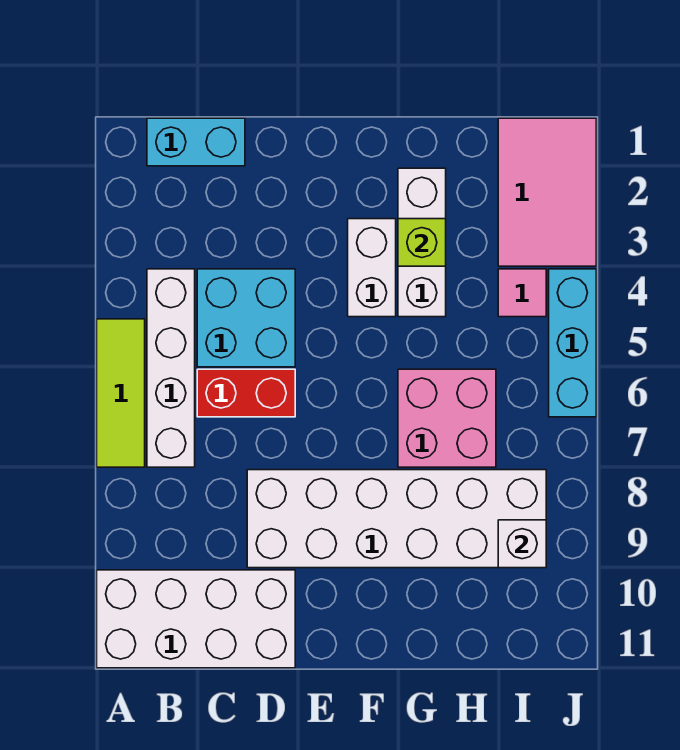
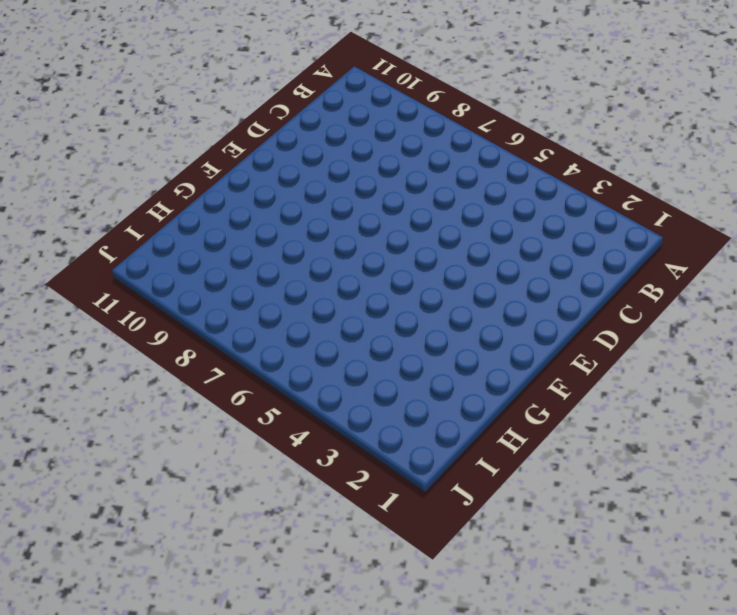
none -> lime tile A5:A7 level 1
none -> white brick A10:D11 level 1
none -> cyan brick B1:C1 level 1

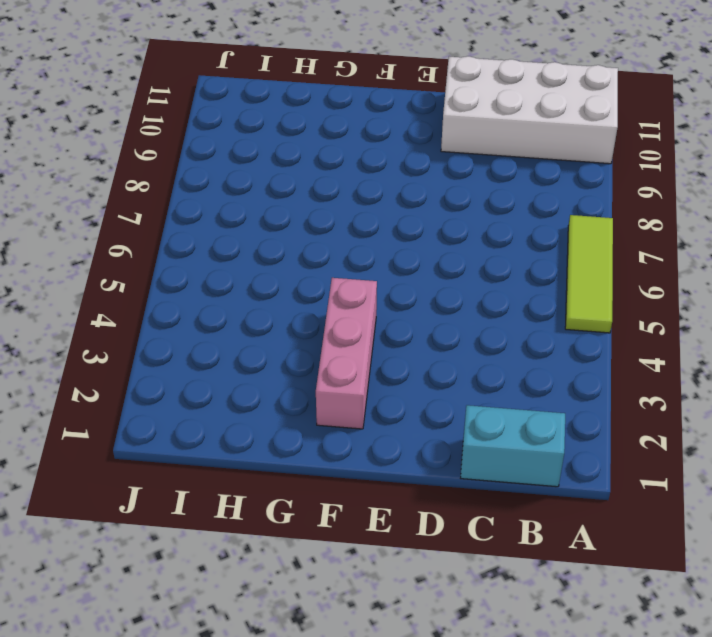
pink brick F2:F4 level 1 -> white brick F3:F4 level 1
none -> white brick B4:B7 level 1
none -> cyan brick C4:D5 level 1
none -> red brick C6:D6 level 1

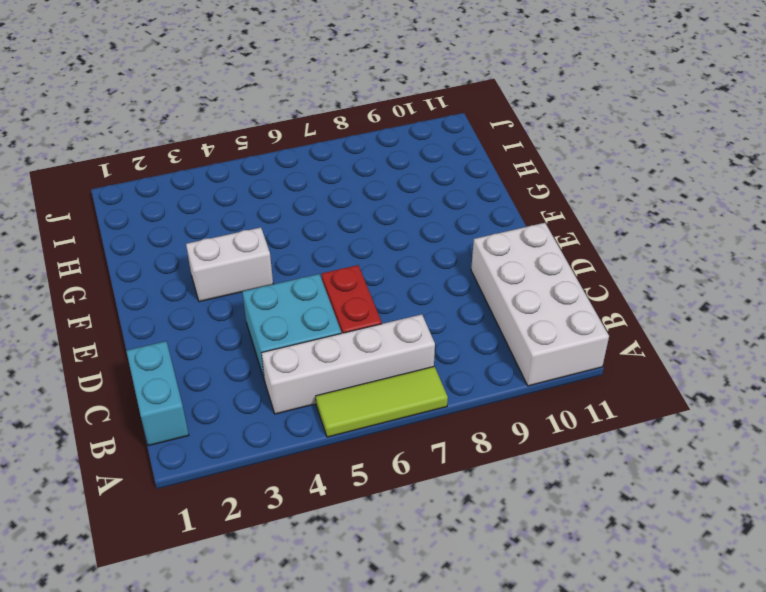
none -> white brick D8:I9 level 1
none -> white brick G2:G4 level 1
none -> pink brick G6:H7 level 1

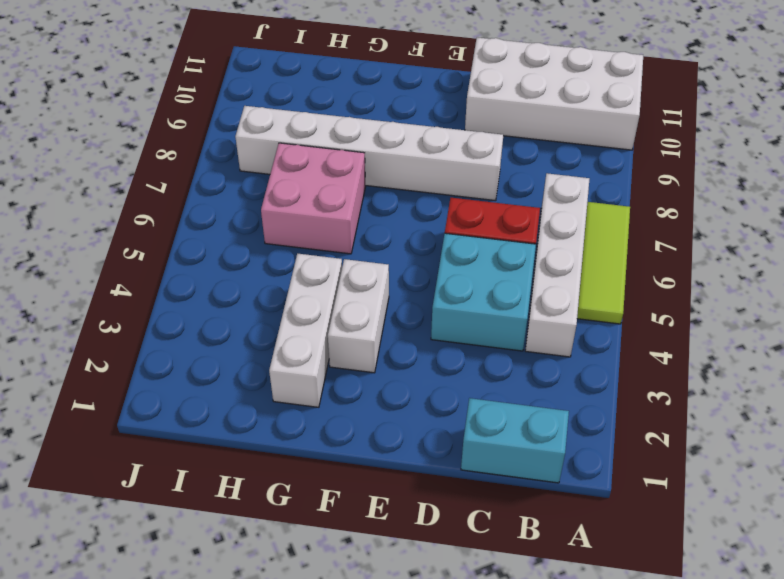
white brick D8:I8 level 1 -> white brick D8:I9 level 1
none -> pink tile I1:J3 level 1
none -> pink tile I4 level 1
none -> cyan brick J4:J6 level 1

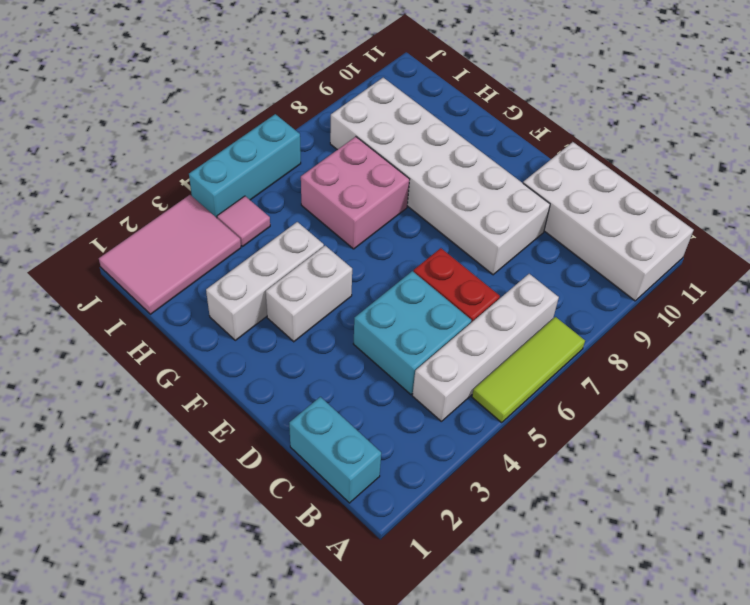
none -> lime brick G3 level 2
none -> white brick I9 level 2

